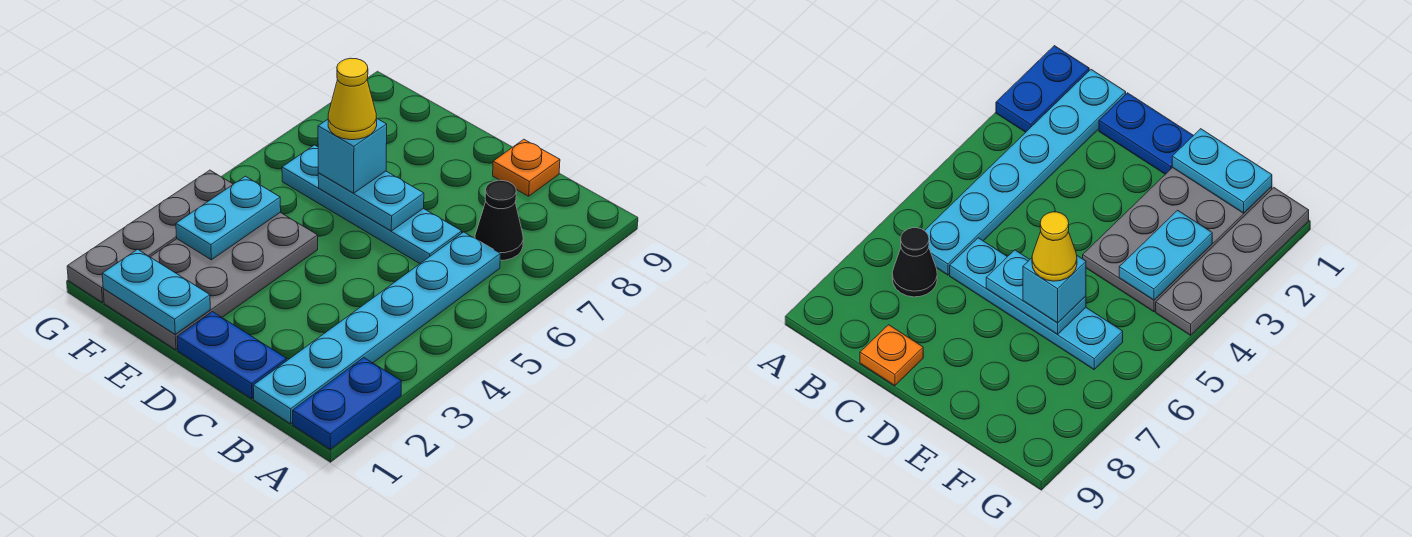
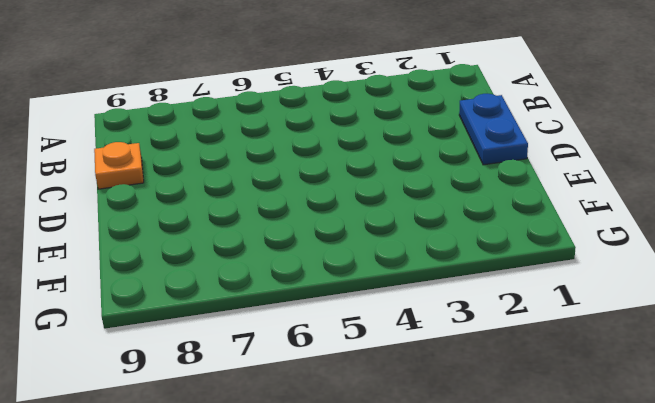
none -> blue plate A1:A2 level 1
none -> cyan plate B1:B6 level 1
none -> black cone B7 level 1

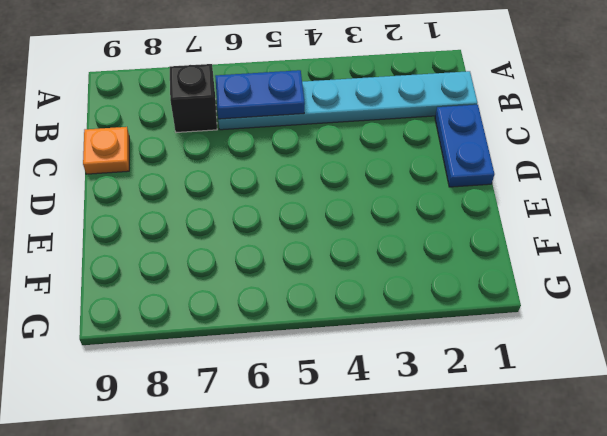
blue plate B5:B6 level 2 -> blue plate A1:A2 level 1
black brick B7 level 1 -> black cone B7 level 1
none -> cyan plate C6:F6 level 1
none -> grey plate E1:F4 level 1
none -> grey plate G1:G4 level 1

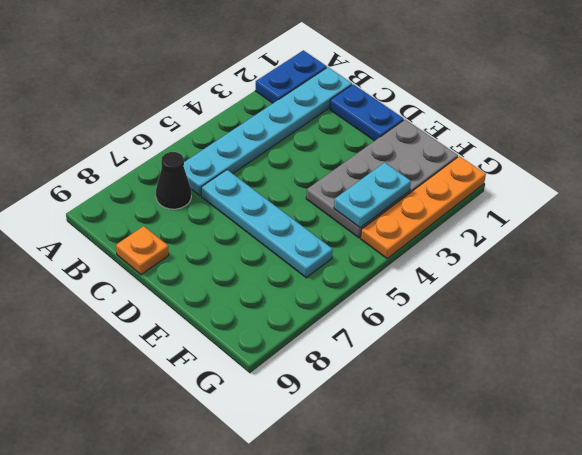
orange plate G1:G4 level 1 -> grey plate G1:G4 level 1
none -> cyan plate D6:E6 level 2
none -> cyan plate E1:F1 level 2
none -> cyan brick E6 level 3

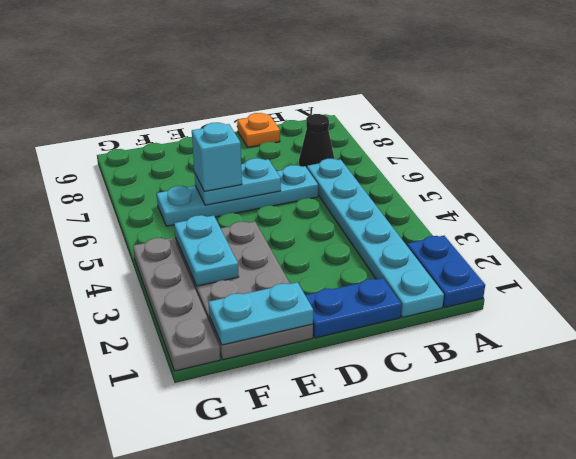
none -> yellow cone E6 level 4

